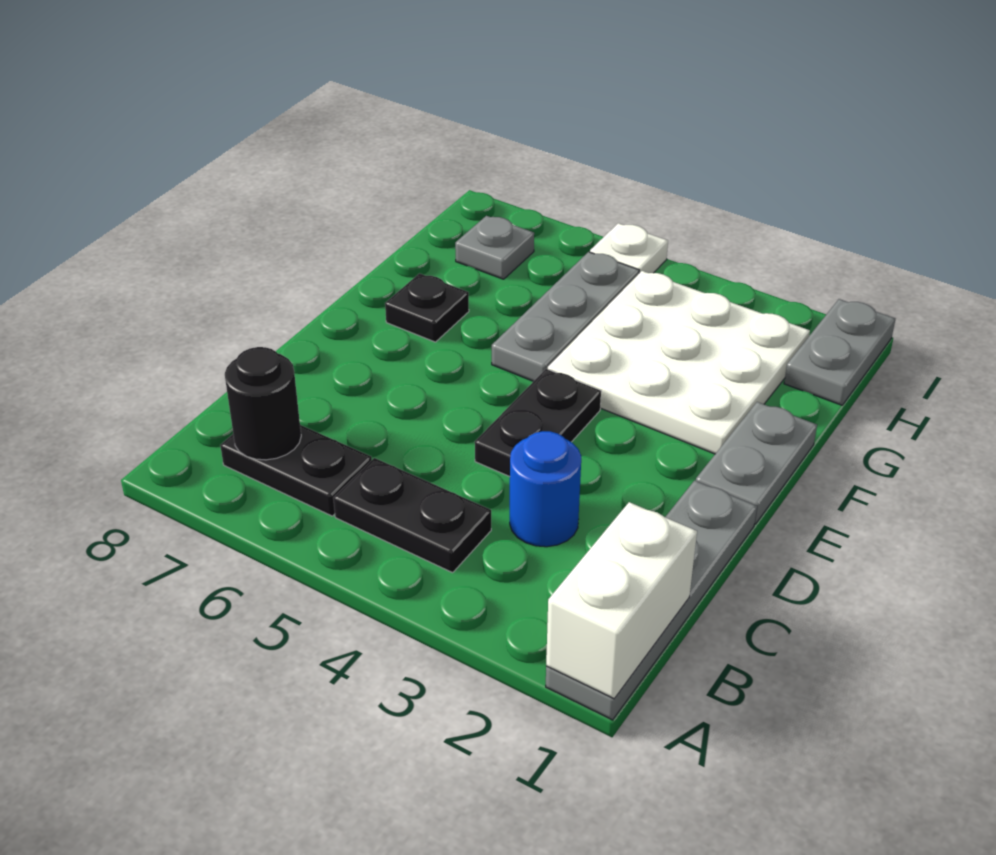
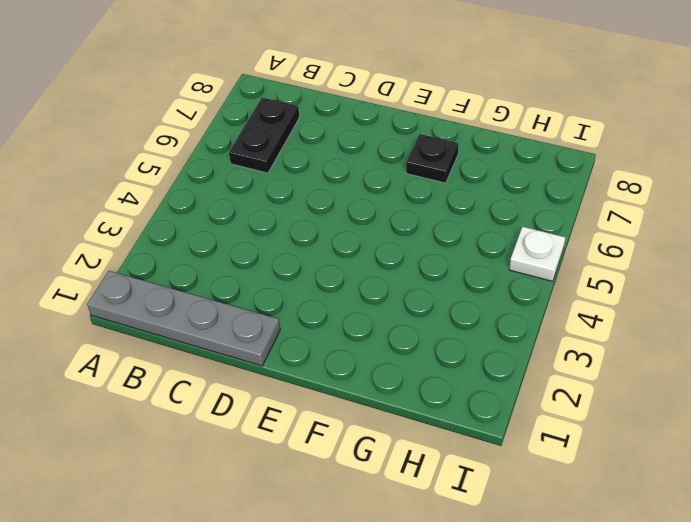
none -> black plate B4:B5 level 1
none -> blue round brick C3 level 1
none -> black plate D4:E4 level 1

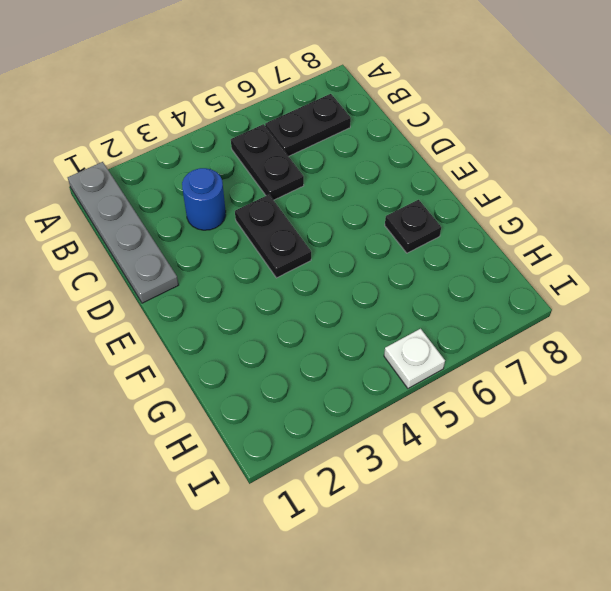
black plate B5:C5 level 1 -> black plate B4:B5 level 1
none -> grey plate E1:F1 level 1
none -> white plate F2:H4 level 1
none -> grey plate F5:H5 level 1

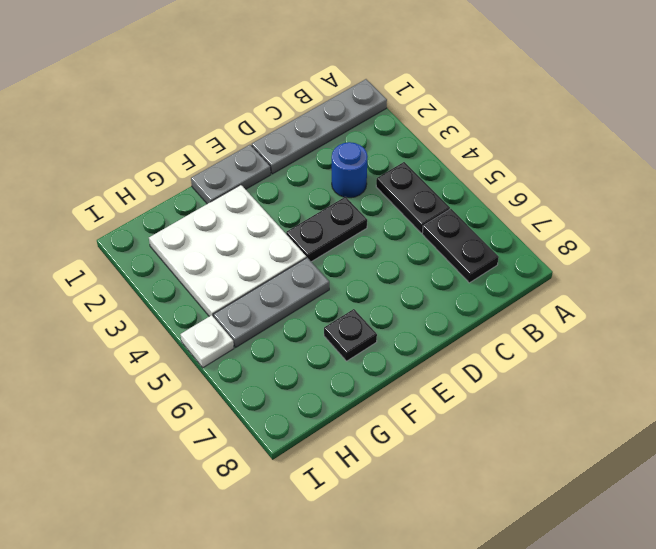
none -> grey plate H1:I1 level 1
none -> grey plate H7 level 1
none -> white brick A1:B1 level 2

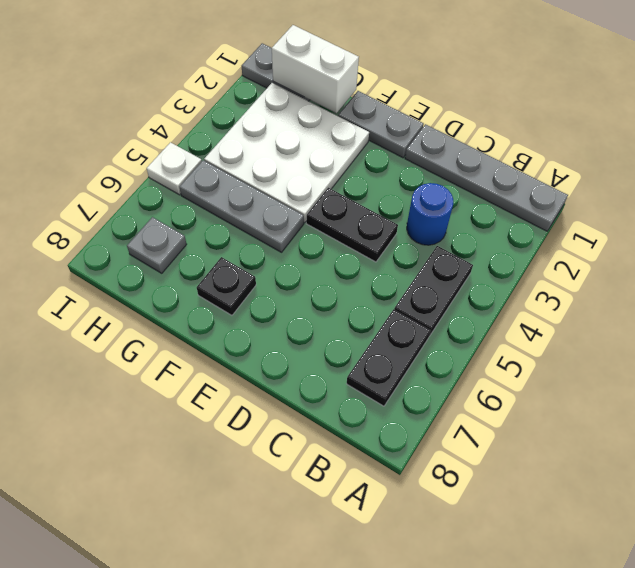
white brick G1:H1 level 2 -> white brick A1:B1 level 2
none -> black round brick B7 level 2

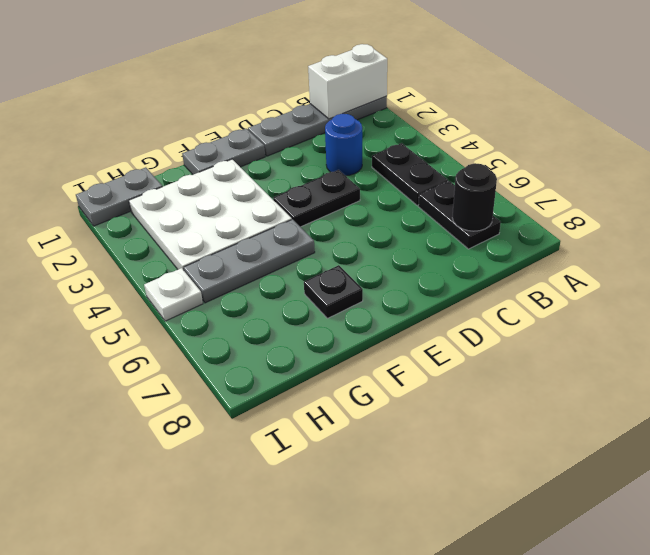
none -> grey plate H7 level 1

